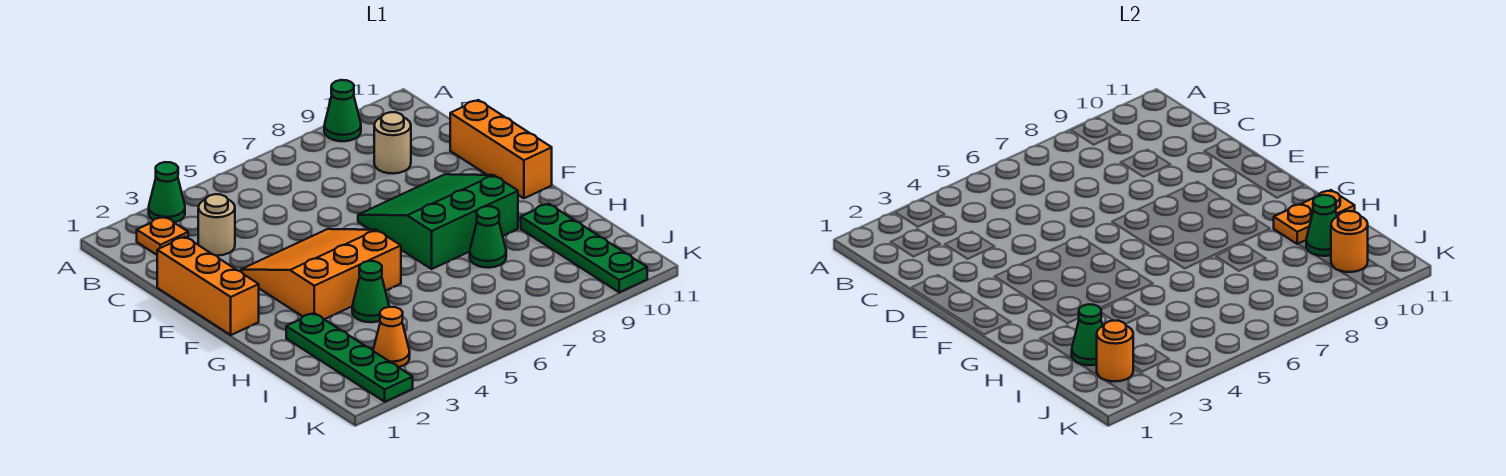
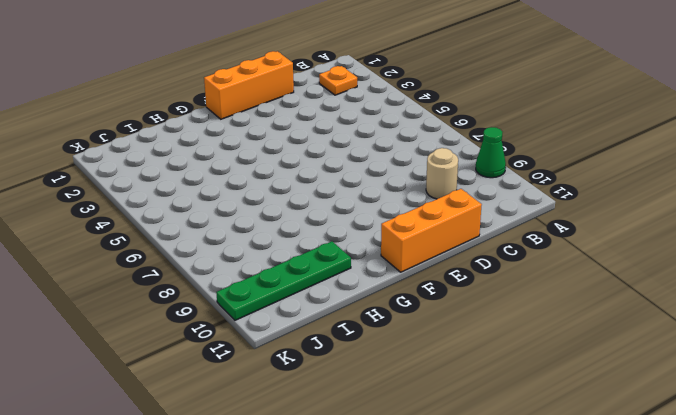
none -> green cone A3 level 1
none -> tan round brick C3 level 1
none -> orange slope E3:G5 level 1 top G

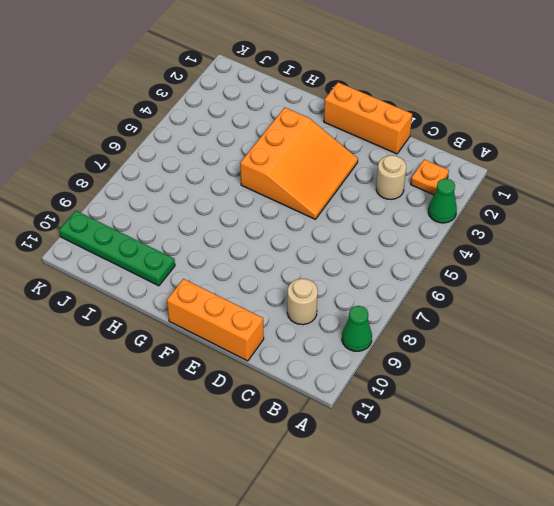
none -> green slope E7:G9 level 1 top G
none -> green plate H2:K2 level 1
none -> green cone H4 level 1

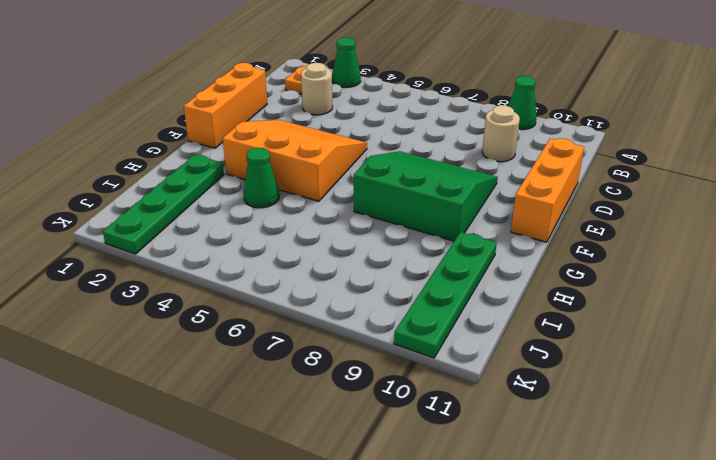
none -> green cone H8 level 1
none -> orange cone J3 level 1
none -> orange plate H10:H11 level 2

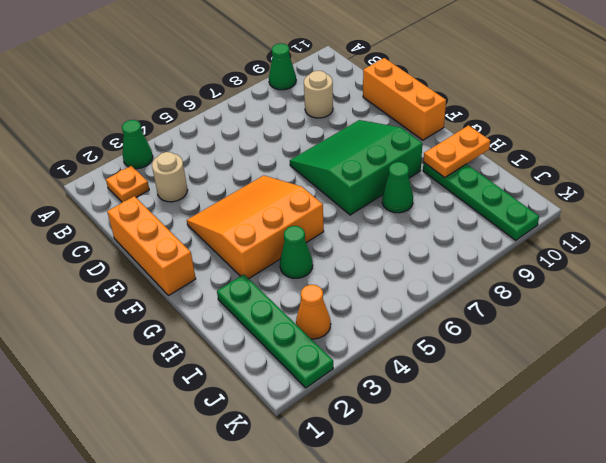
none -> green cone I2 level 2
none -> green cone I10 level 2
none -> orange round brick J2 level 2

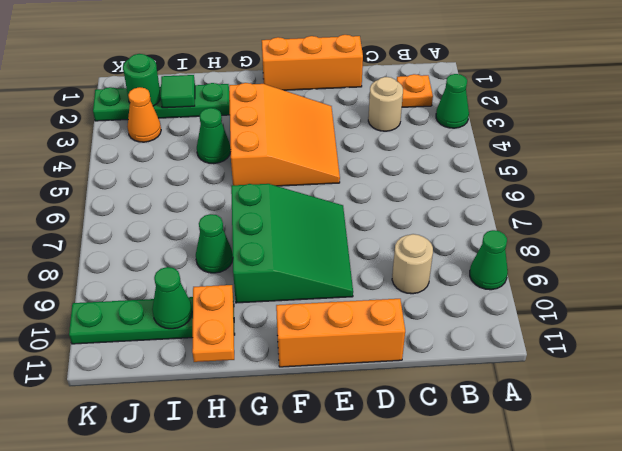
green tile I2 level 2 -> green cone I2 level 2
green round brick J2 level 2 -> orange round brick J2 level 2
none -> orange round brick J10 level 2

